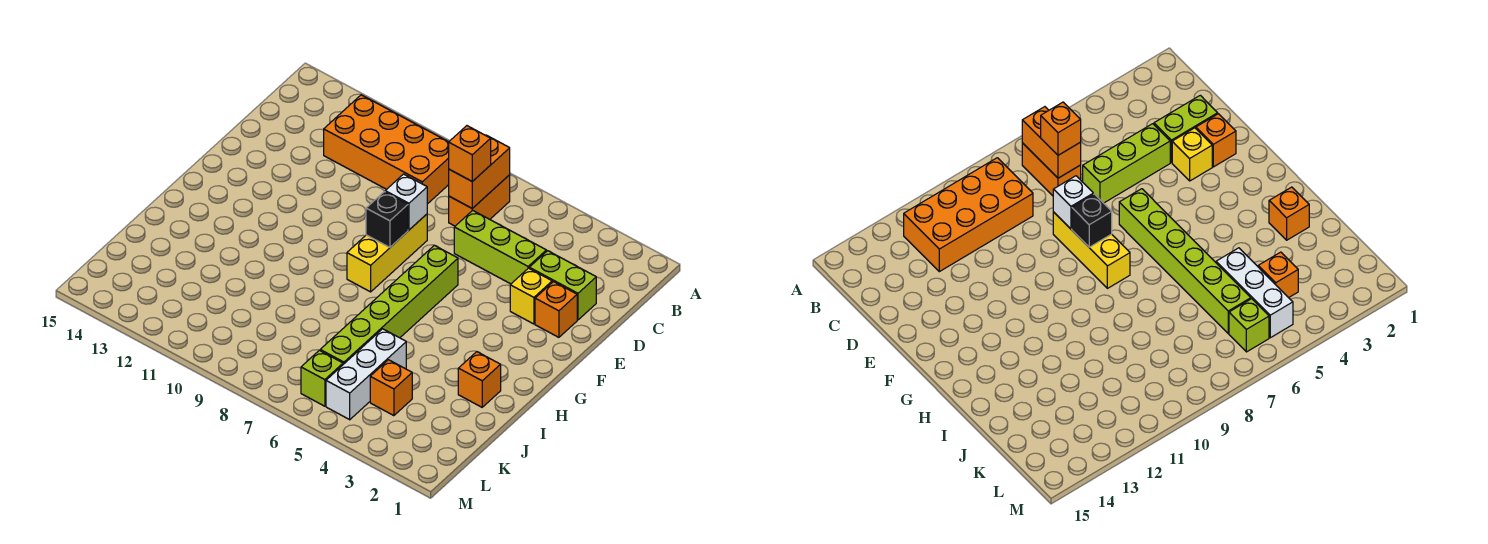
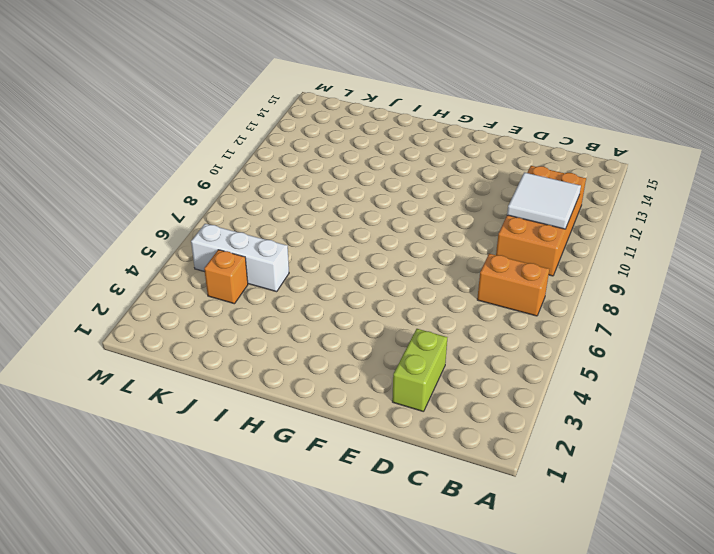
white tile B10:C11 level 2 -> none
none -> lime brick D4:D6 level 1
none -> orange brick E2 level 1
none -> yellow brick E3 level 1

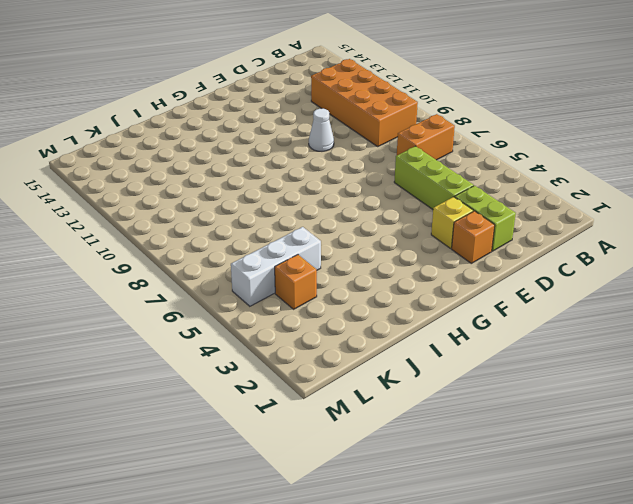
white cone E10 level 1 -> none
none -> yellow brick E8:G8 level 1
none -> lime brick F6:K6 level 1
none -> orange brick I2 level 1

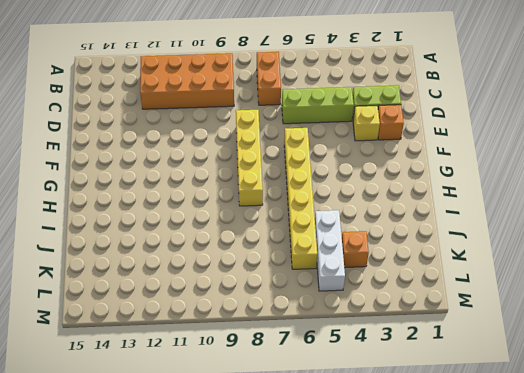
yellow brick E8:H8 level 1 -> yellow brick E8:G8 level 1
yellow brick F6:K6 level 1 -> lime brick F6:K6 level 1
none -> orange brick I2 level 1
none -> lime brick L6 level 1
none -> orange brick B7:C7 level 2

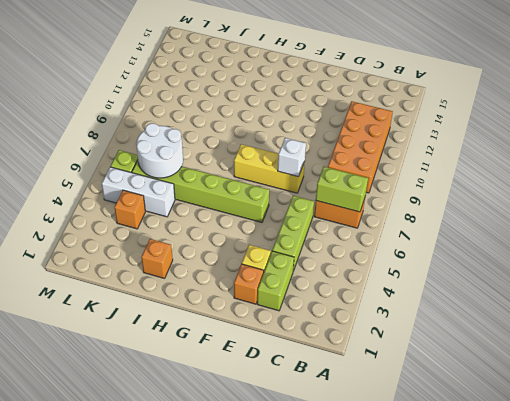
lime brick B7:C7 level 2 -> orange brick B7:C7 level 2
white round brick J6:K7 level 2 -> none
none -> black brick F8 level 2
none -> orange brick C7 level 3

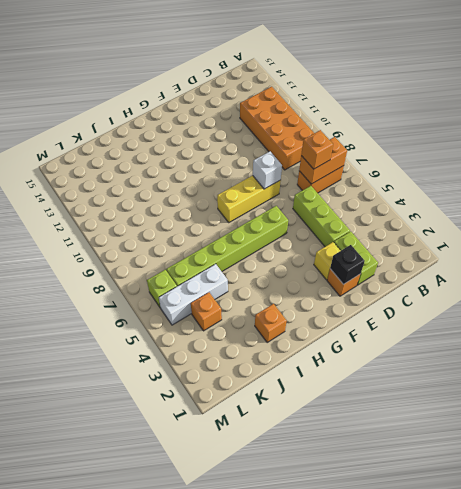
black brick E2 level 2 -> black brick F8 level 2

